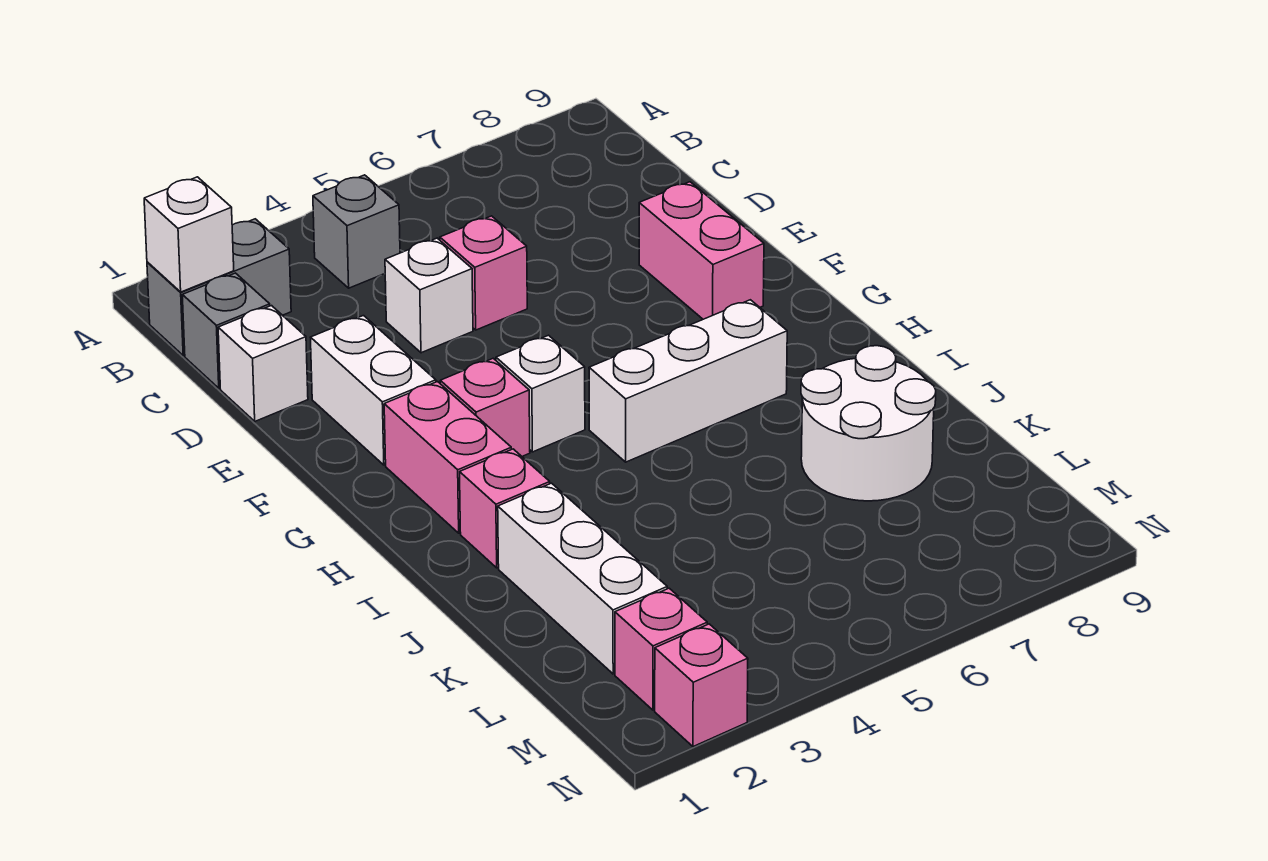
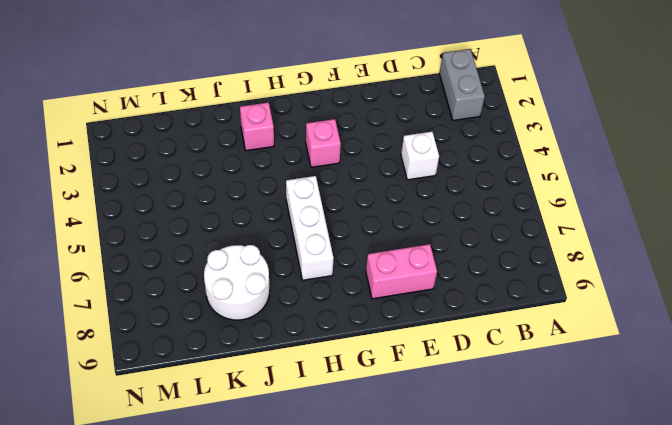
none -> grey brick B4 level 1
none -> grey brick C1 level 1
none -> white brick D1 level 1

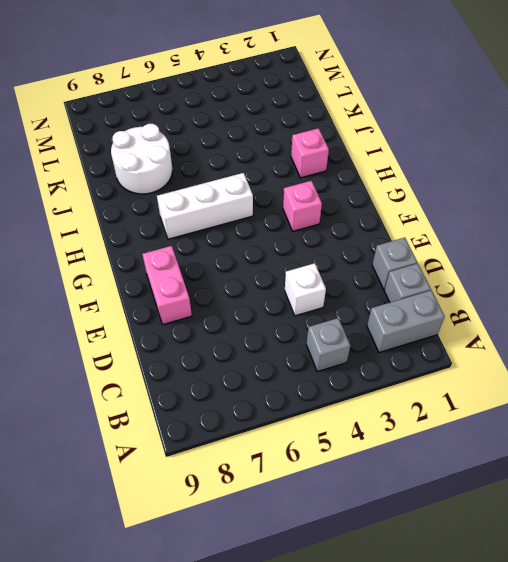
grey brick D1 level 1 -> white brick D1 level 1
none -> pink brick D5 level 1
none -> white brick E2:F2 level 1
none -> pink brick G2:H2 level 1

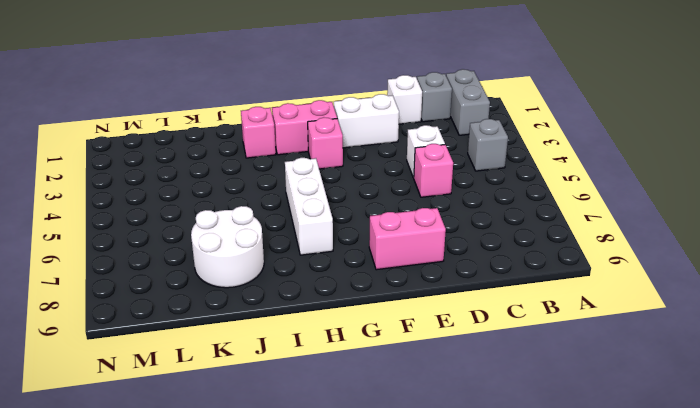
none -> white brick G4 level 1
none -> white brick J2:L2 level 1
none -> pink brick M2 level 1

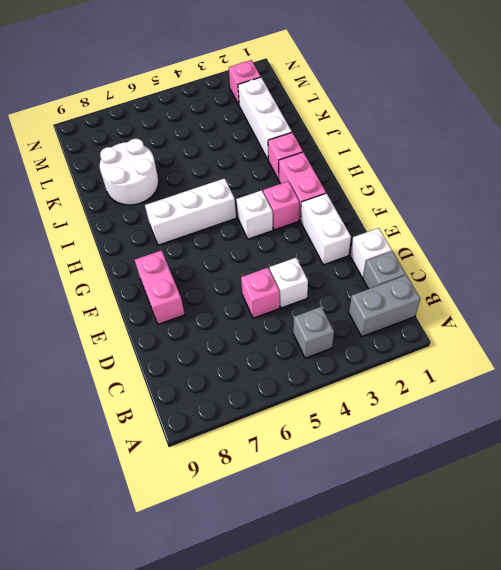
none -> pink brick N2 level 1
none -> white brick B1 level 2

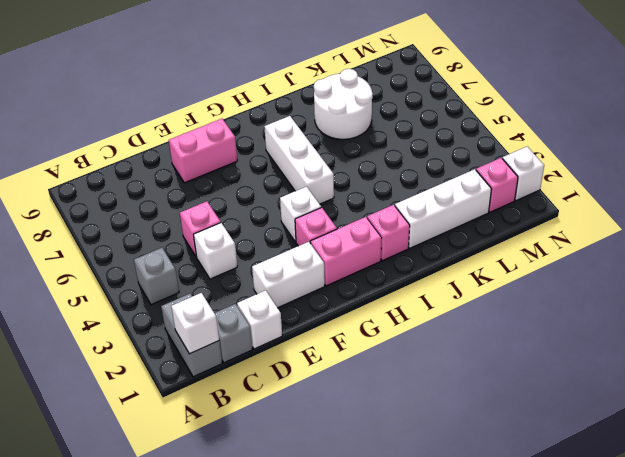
white brick N2 level 1 -> pink brick N2 level 1

